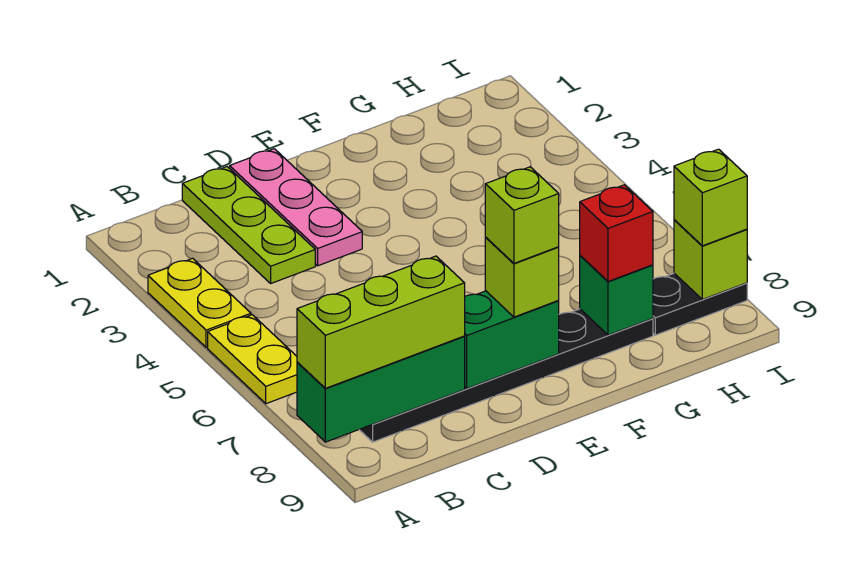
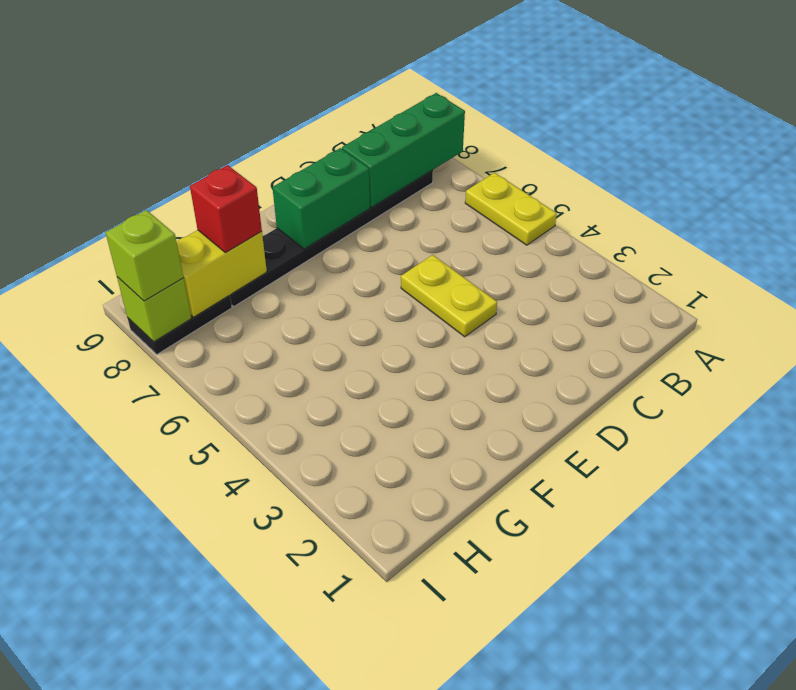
yellow plate D4:D5 level 1 -> yellow plate A3:A4 level 1
yellow brick G8:H8 level 2 -> green brick G8 level 2
none -> lime plate C1:C3 level 1
none -> pink plate D1:D3 level 1
none -> lime brick A8:C8 level 3

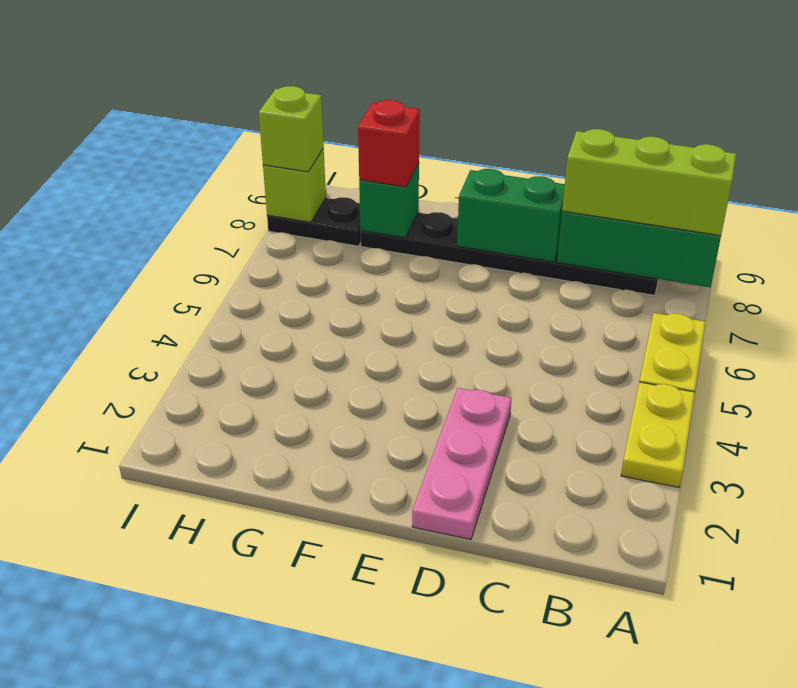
none -> lime plate C1:C3 level 1
none -> lime brick E8 level 3
none -> lime brick E8 level 4

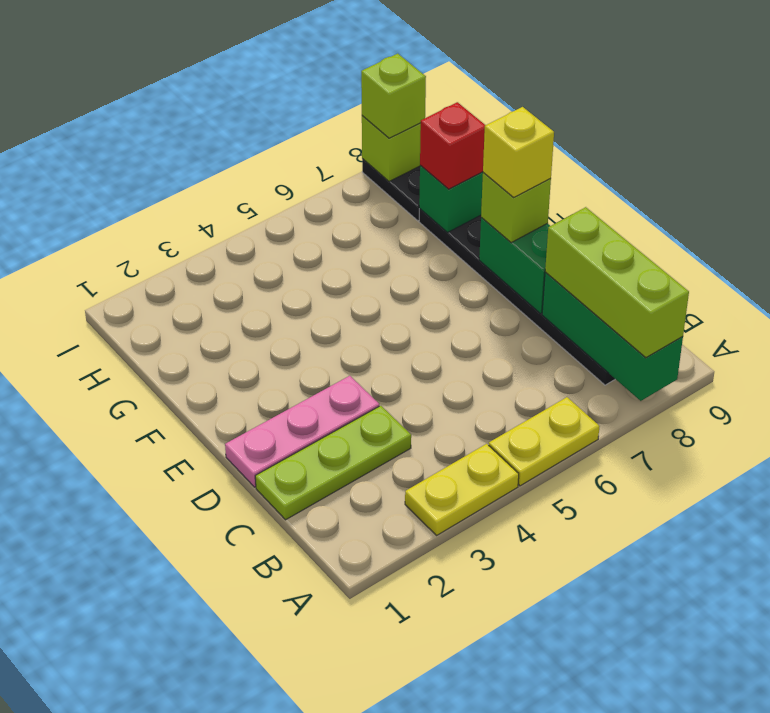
yellow brick E8 level 4 -> lime brick E8 level 4

